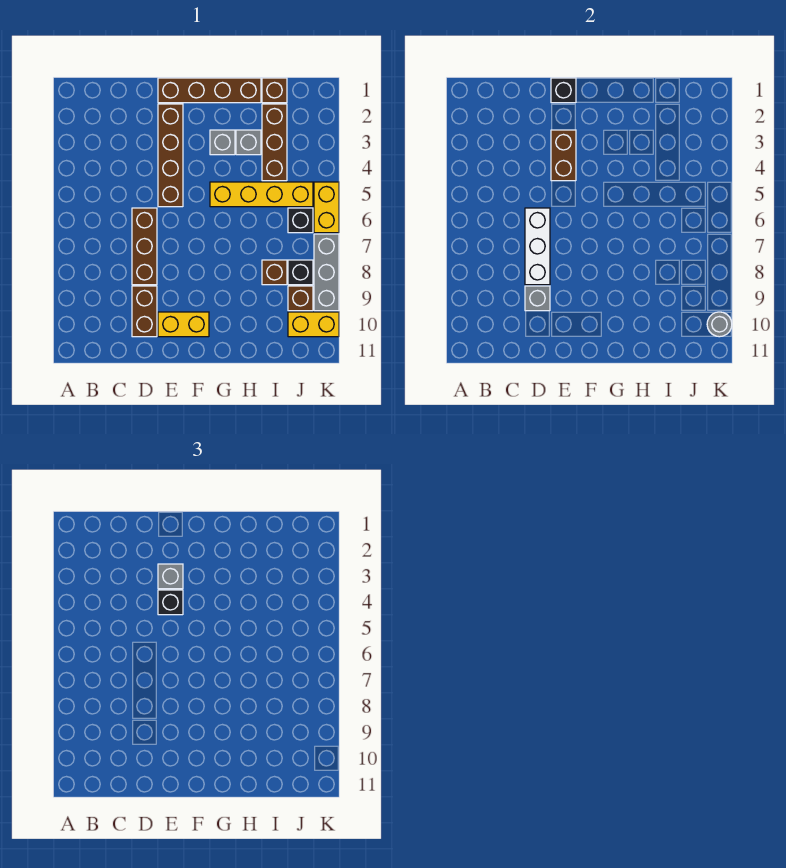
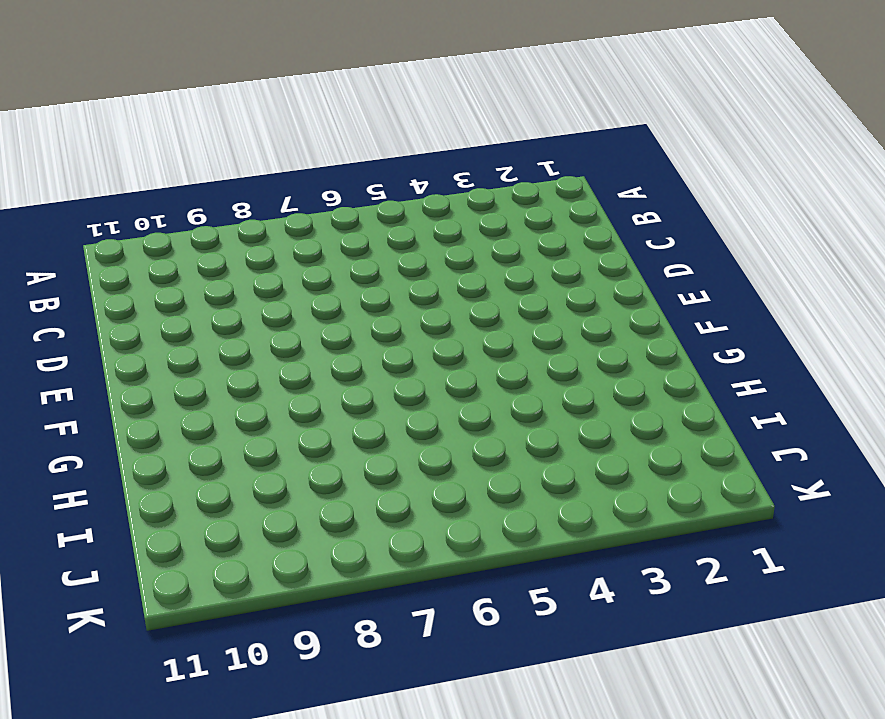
none -> brown brick D6:D8 level 1
none -> brown brick D9:D10 level 1
none -> brown brick E1:H1 level 1

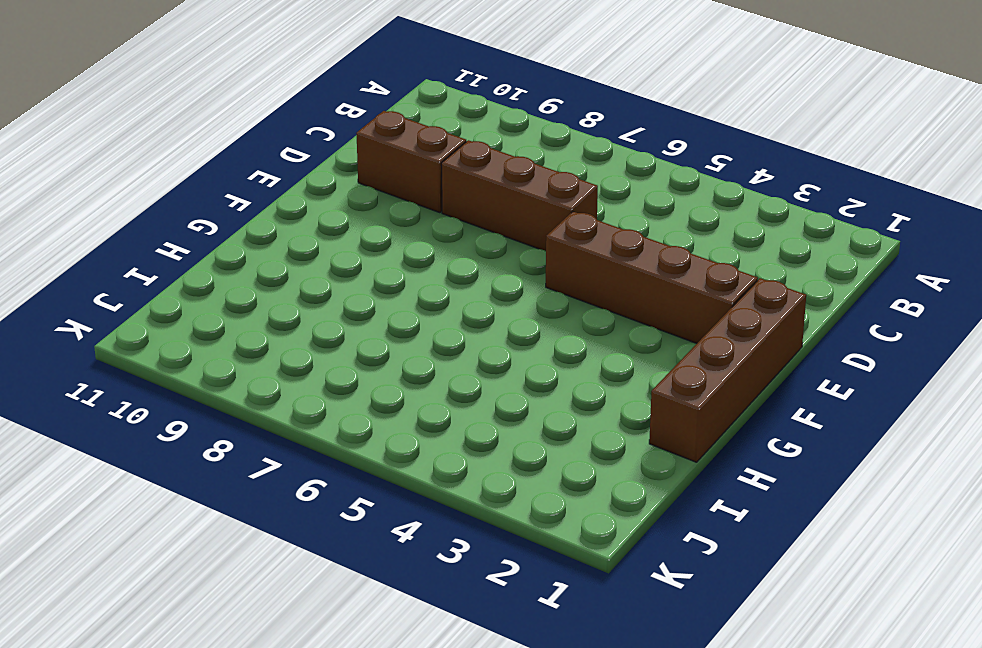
none -> yellow brick E10:F10 level 1
none -> grey brick G3 level 1
none -> yellow brick G5:J5 level 1

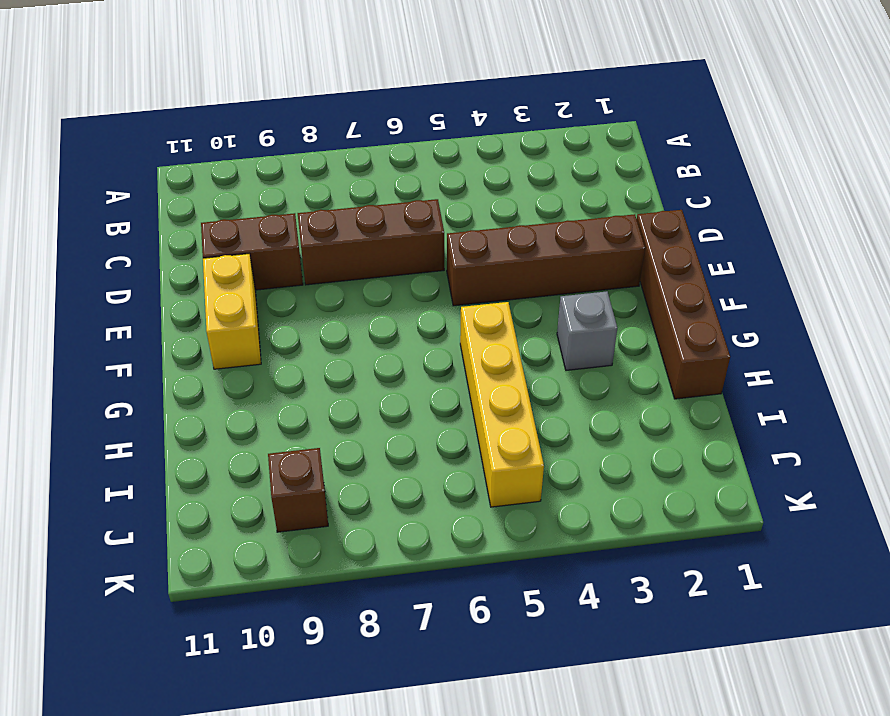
none -> grey brick H3 level 1
none -> brown brick I1 level 1
none -> brown brick I2:I4 level 1

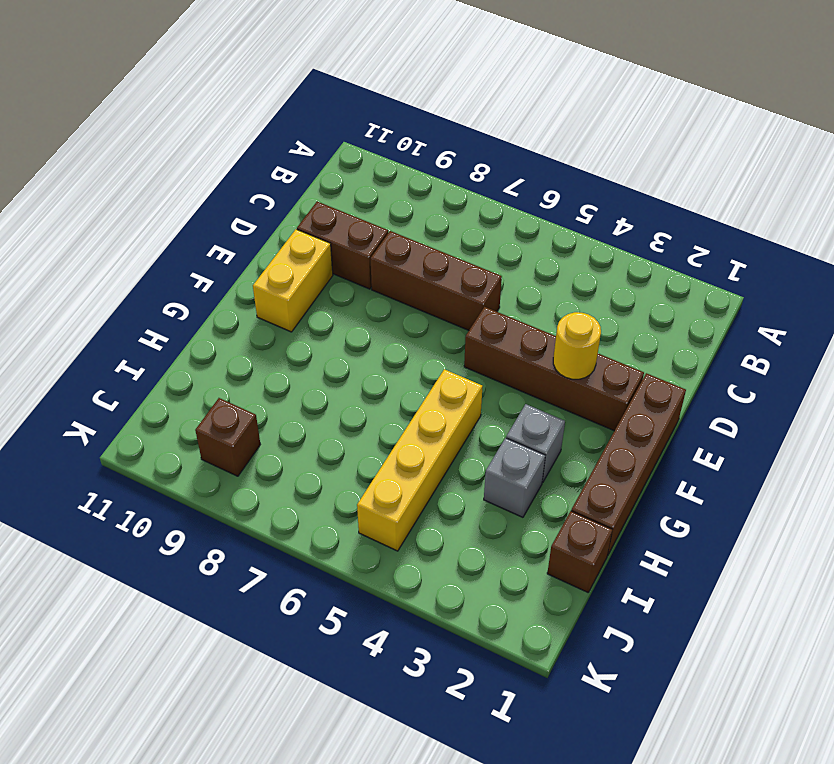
yellow round brick E3 level 2 -> brown brick E3:E4 level 2
none -> brown brick I2:I4 level 1
none -> brown brick I8 level 1
none -> black brick J6 level 1

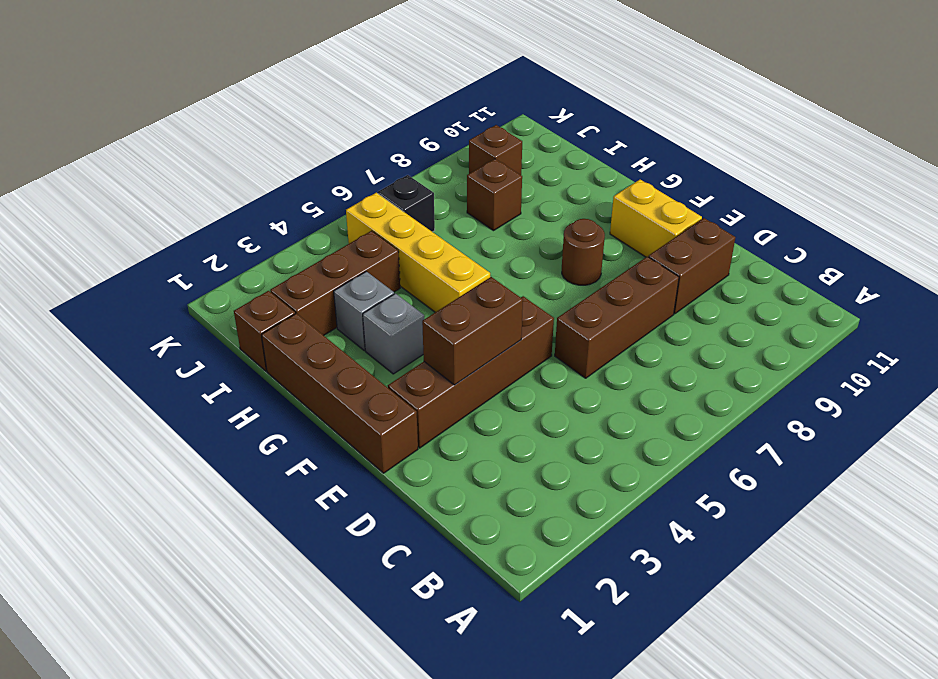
brown round brick F8 level 1 -> none
none -> black brick J8 level 1
none -> yellow brick J10:K10 level 1
none -> yellow brick K5:K6 level 1

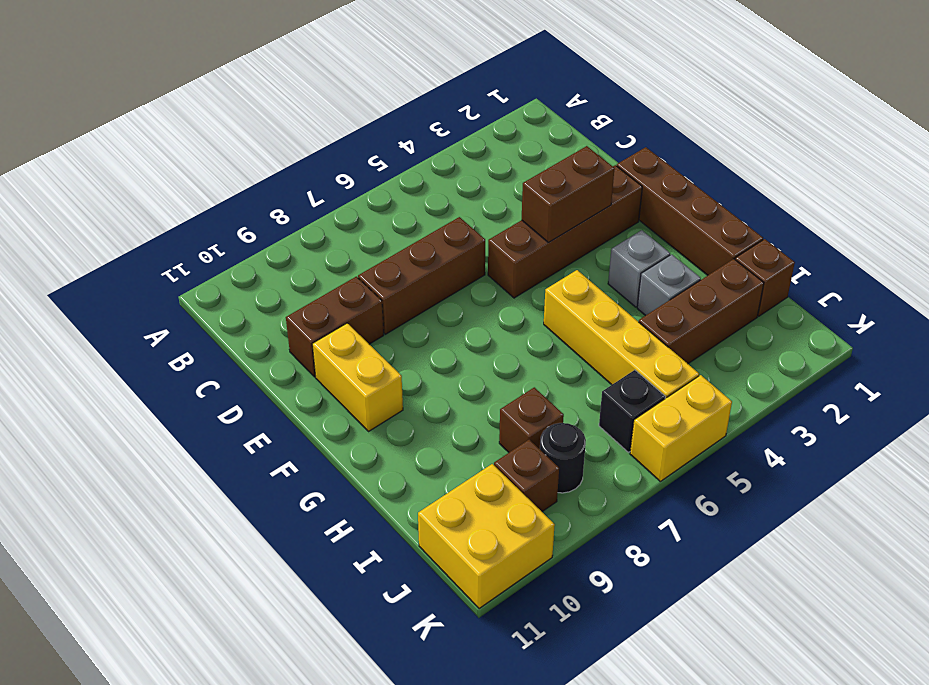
black round brick J8 level 1 -> black brick J8 level 1
yellow brick J10:K11 level 1 -> yellow brick J10:K10 level 1
none -> grey brick K7:K9 level 1
none -> white brick D6:D8 level 2
none -> grey brick D9 level 2

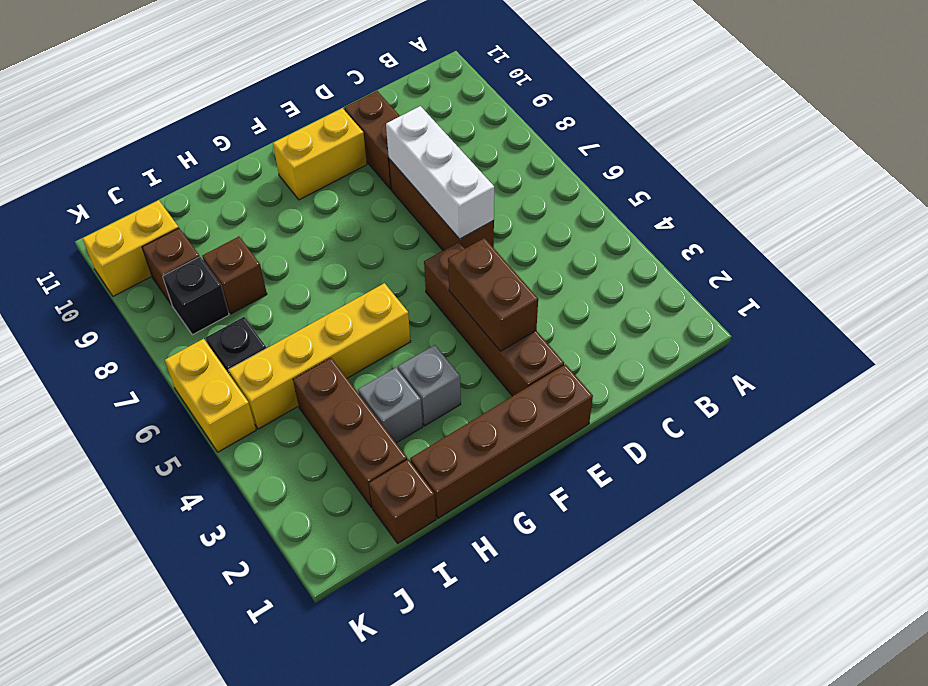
none -> grey brick K7:K9 level 1
none -> grey brick D9 level 2
none -> black brick E1 level 2

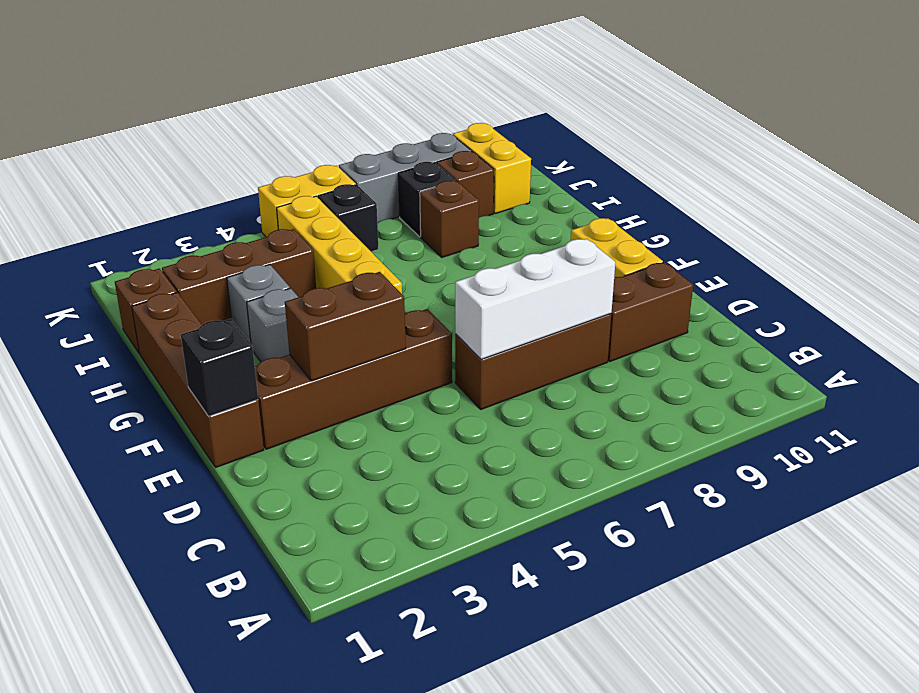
none -> grey brick D9 level 2
none -> grey round brick K10 level 2
none -> grey brick E3 level 3

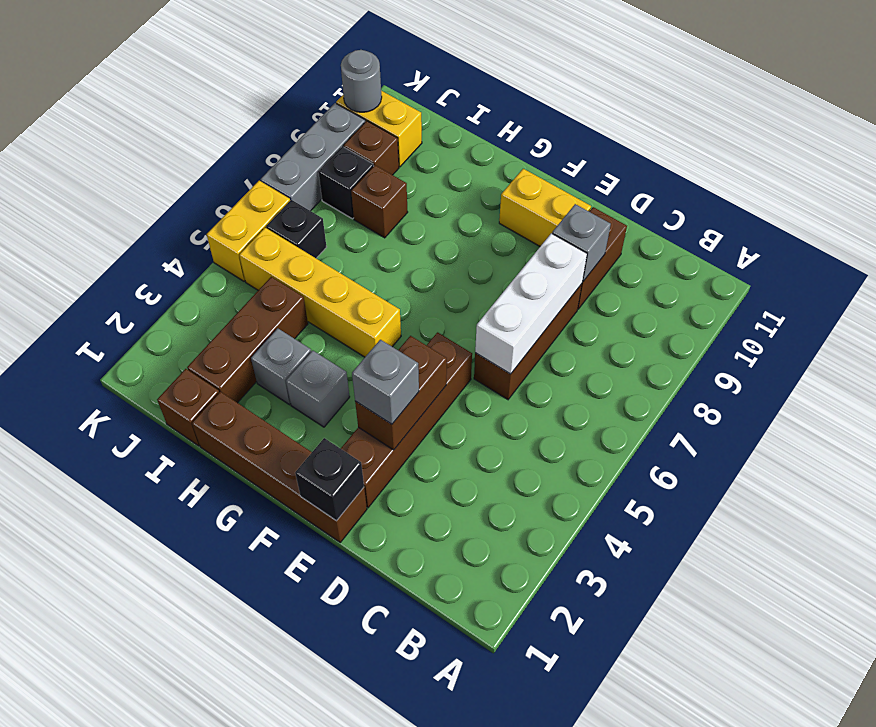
none -> black brick E4 level 3

